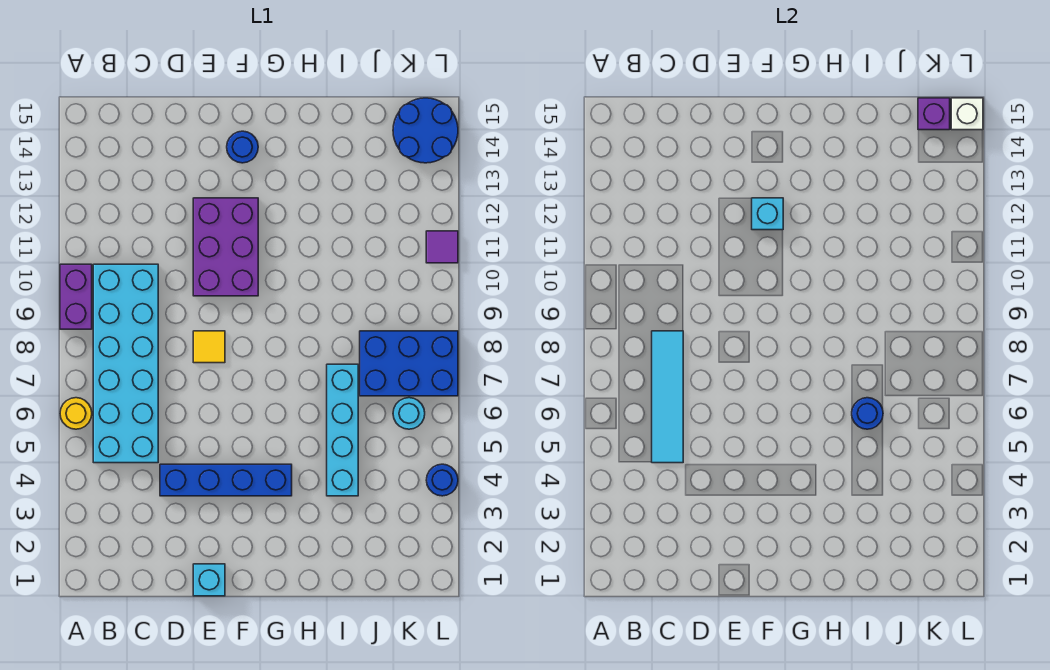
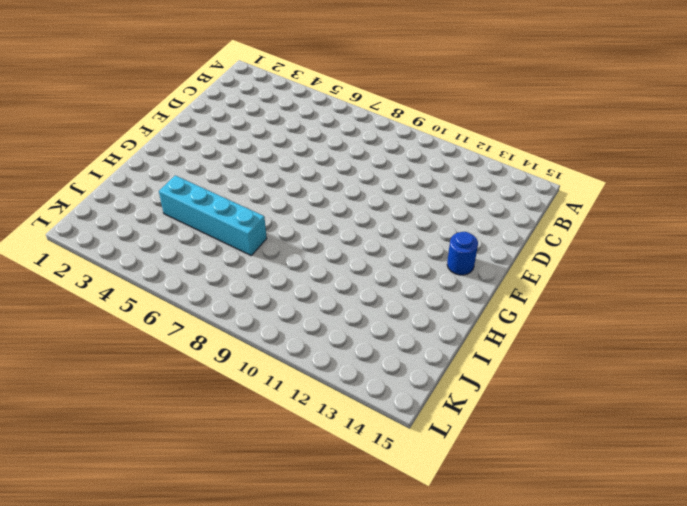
none -> yellow round brick A6 level 1
none -> purple brick A9:A10 level 1
none -> cyan brick B5:C10 level 1

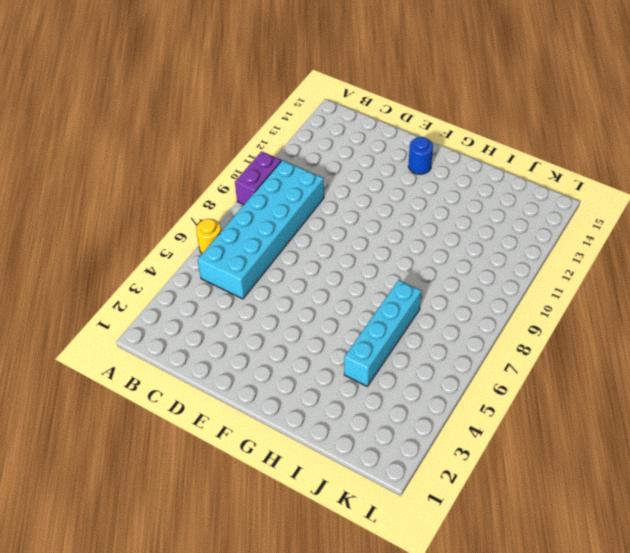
none -> blue brick D4:G4 level 1
none -> cyan brick E1 level 1
none -> yellow tile E8 level 1

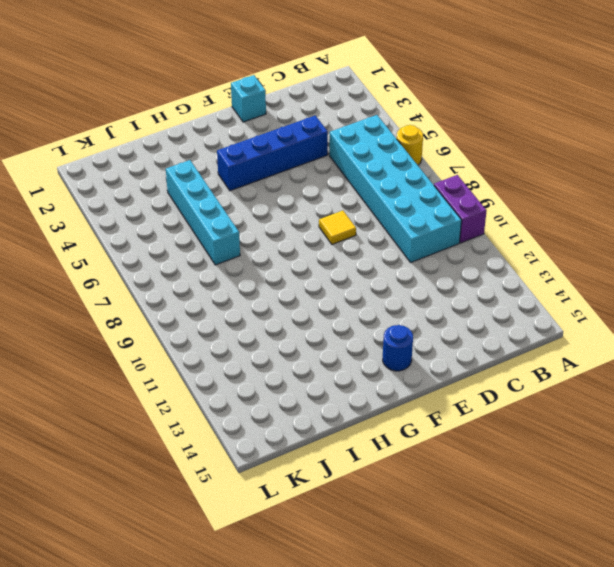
none -> purple brick E10:F12 level 1
none -> blue brick J7:L8 level 1
none -> cyan round brick K6 level 1

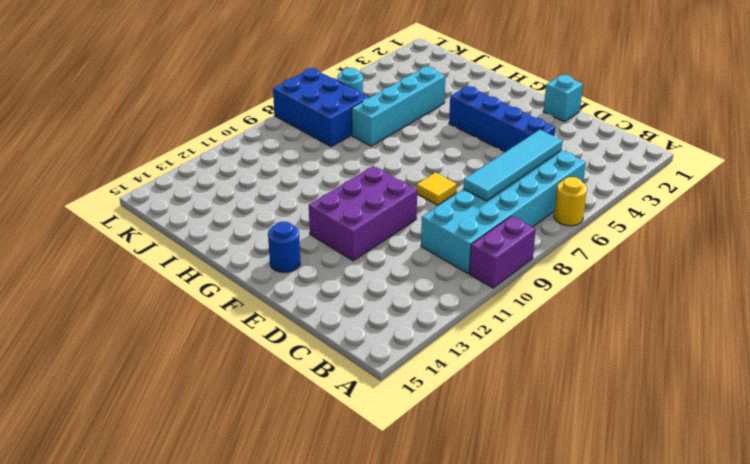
none -> blue round brick K14:L15 level 1
none -> blue round brick L4 level 1
none -> purple tile L11 level 1

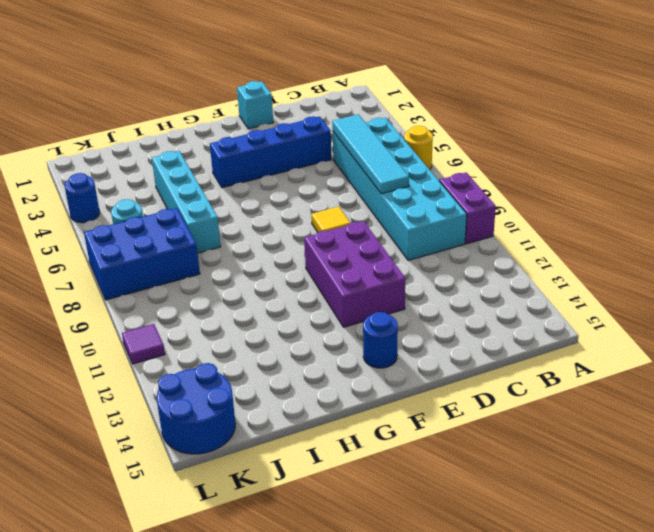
none -> cyan brick F12 level 2
none -> blue round brick I6 level 2
none -> purple brick K15 level 2

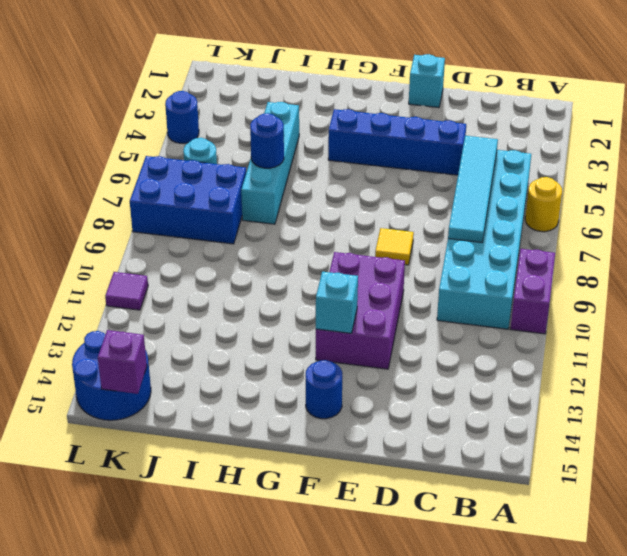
none -> white brick L15 level 2

